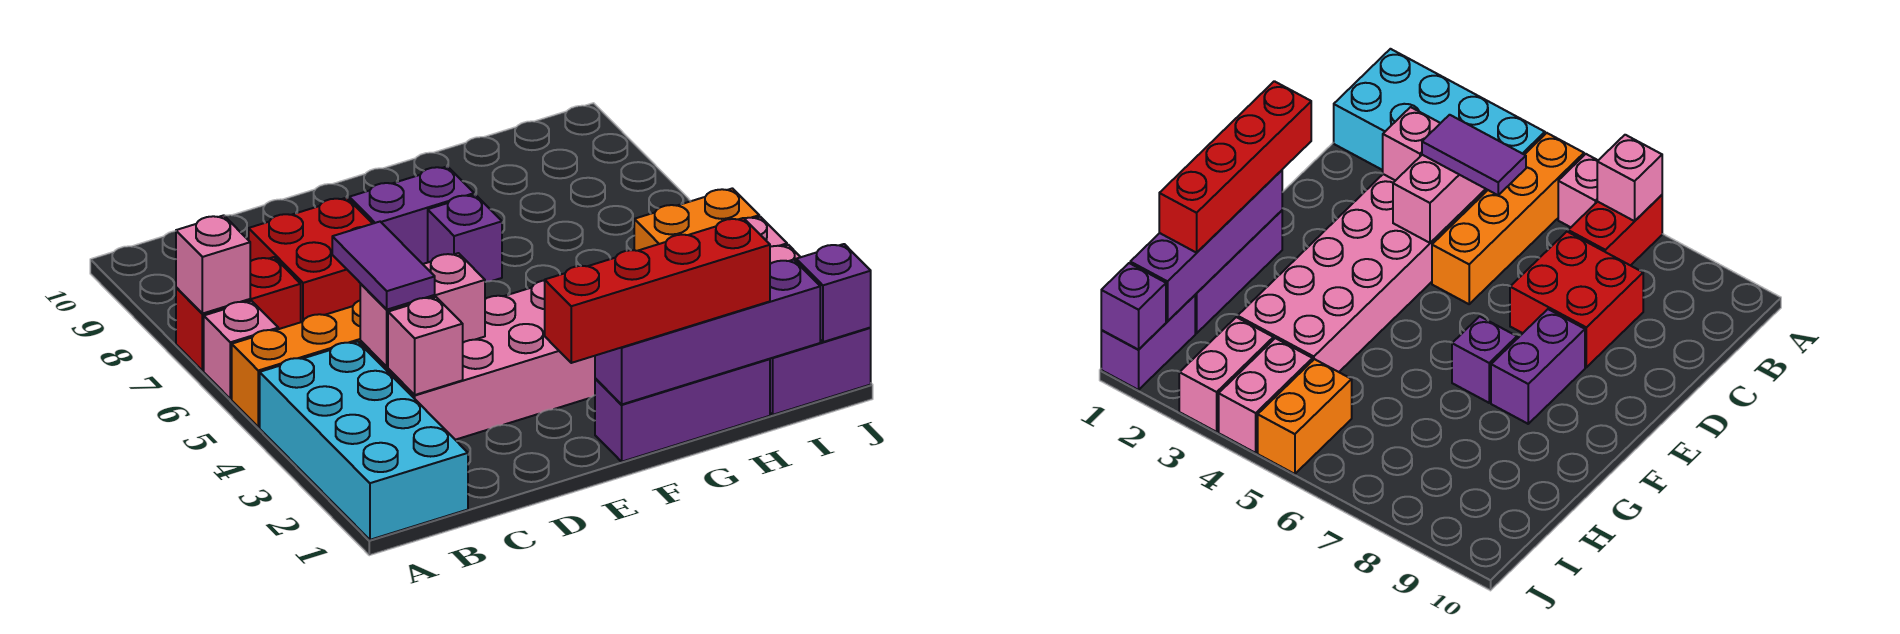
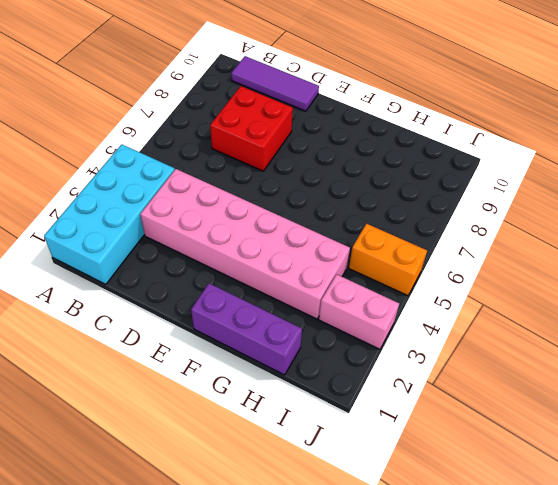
purple tile B10:D10 level 1 -> none
none -> orange brick A5:D5 level 1
none -> pink brick A6 level 1
none -> red brick A7:B7 level 1

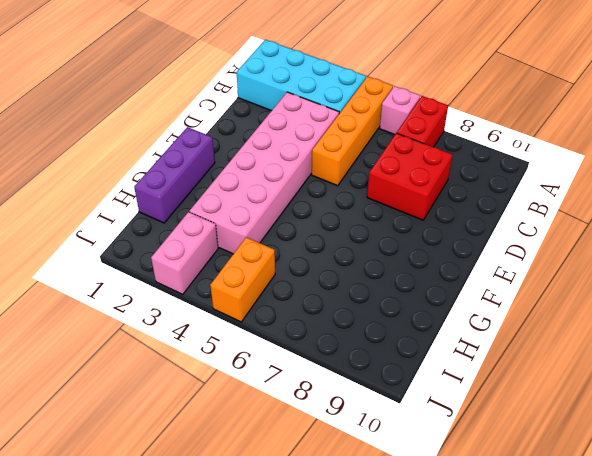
none -> purple brick E8:F8 level 1
none -> purple brick F7 level 1
none -> purple brick I1:J1 level 1

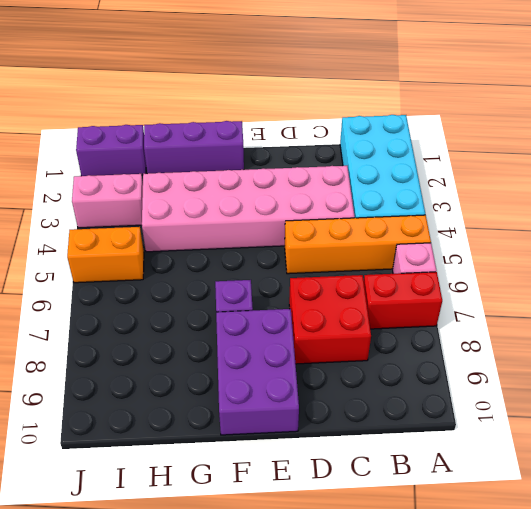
purple brick E8:F10 level 1 -> purple brick E8:F8 level 1
none -> pink brick I4:J4 level 1
none -> pink brick A7 level 2
none -> pink brick C3 level 2

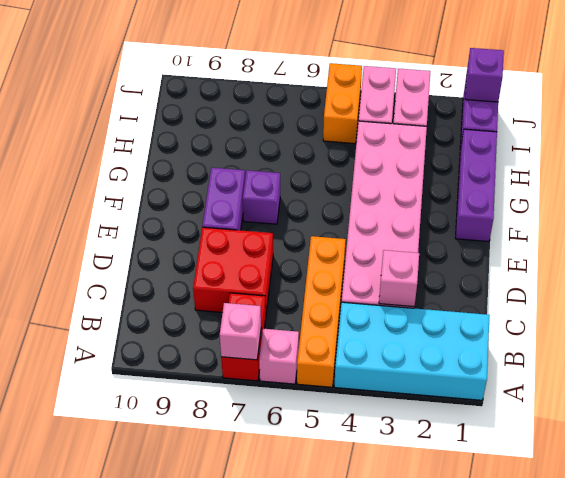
none -> pink brick C4:D4 level 2
none -> purple brick F1:I1 level 2
none -> purple tile C4:C5 level 3

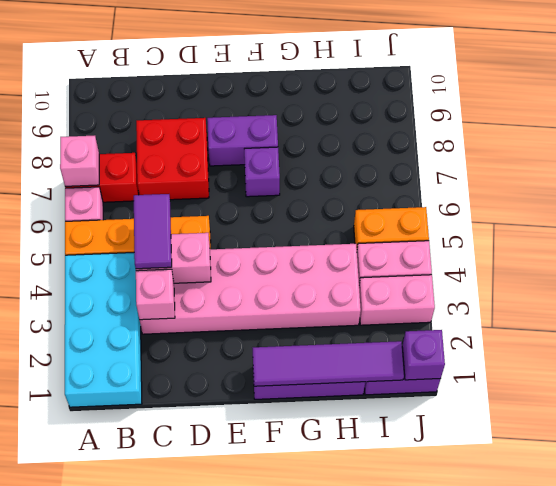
purple tile F1:I1 level 2 -> purple brick F1:I1 level 2
none -> red brick E1:H1 level 3

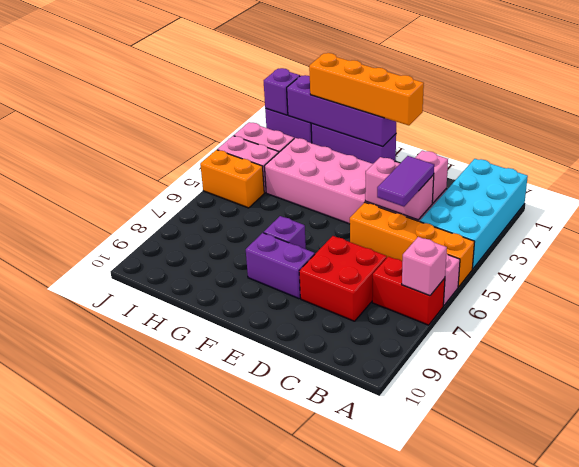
orange brick E1:H1 level 3 -> red brick E1:H1 level 3

